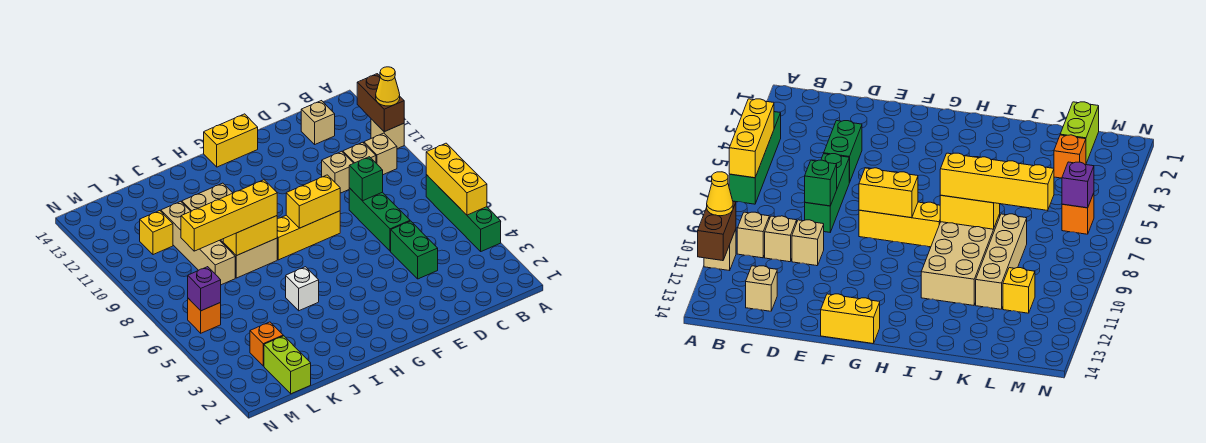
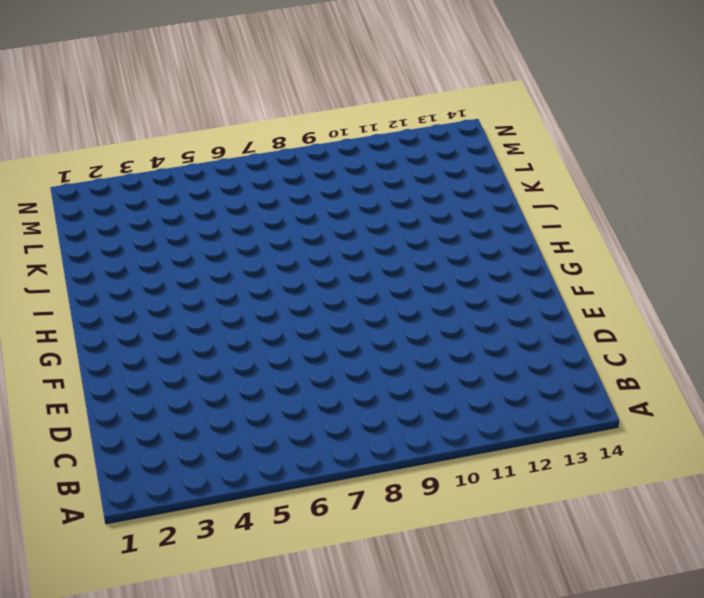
none -> green brick A4:A7 level 1
none -> tan brick A11 level 1
none -> tan brick B10 level 1

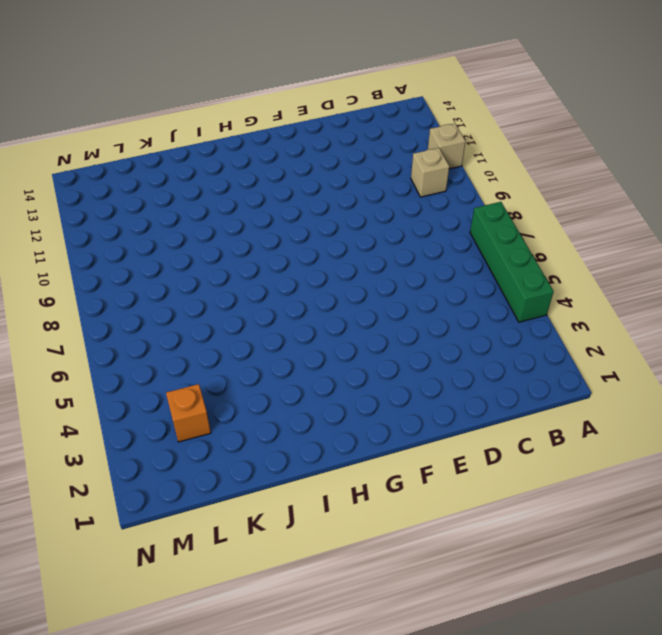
none -> tan brick C10 level 1
none -> tan brick C13 level 1
none -> green brick D4:D5 level 1

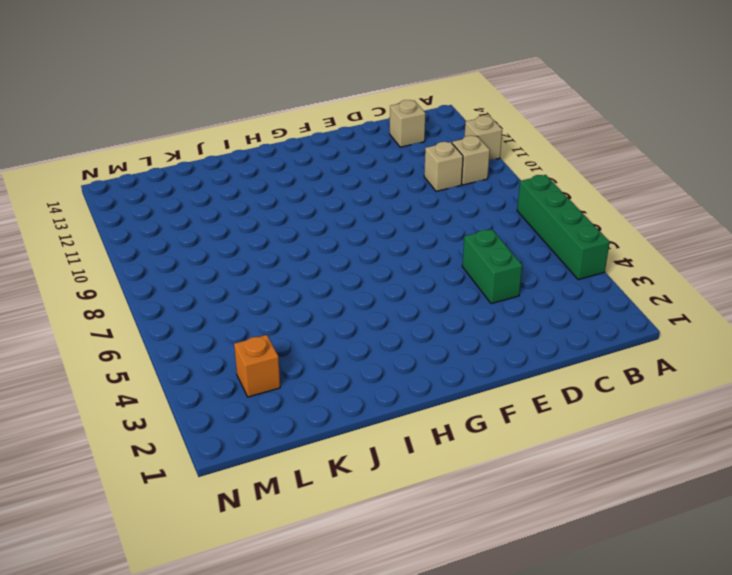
none -> green brick D6:D8 level 1
none -> tan brick D10 level 1
none -> yellow brick F8:H8 level 1

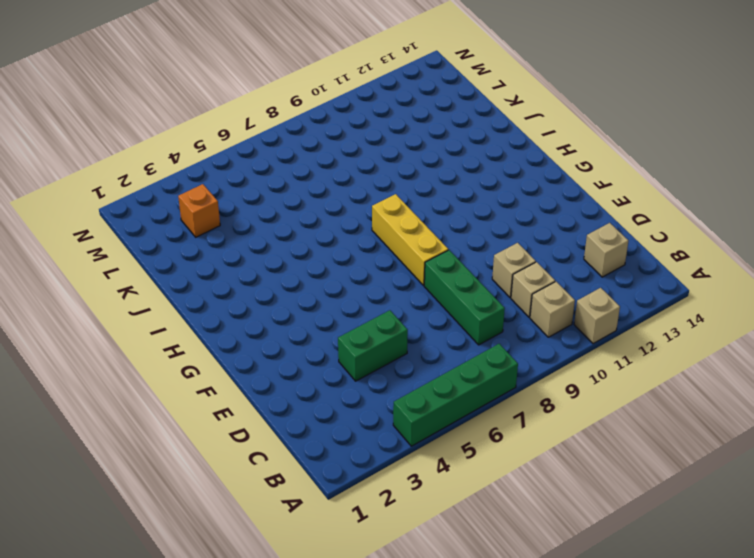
green brick C8:E8 level 1 -> green brick D6:D8 level 1
none -> yellow brick F14:G14 level 1
none -> white brick I5 level 1
none -> tan brick I8:J11 level 1

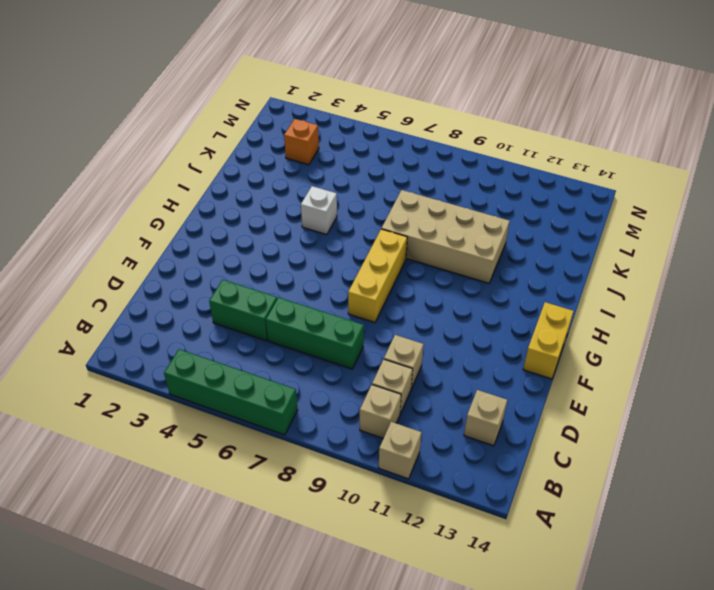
none -> tan brick K8:K11 level 1
none -> lime brick L1:L2 level 1
none -> yellow brick L11 level 1

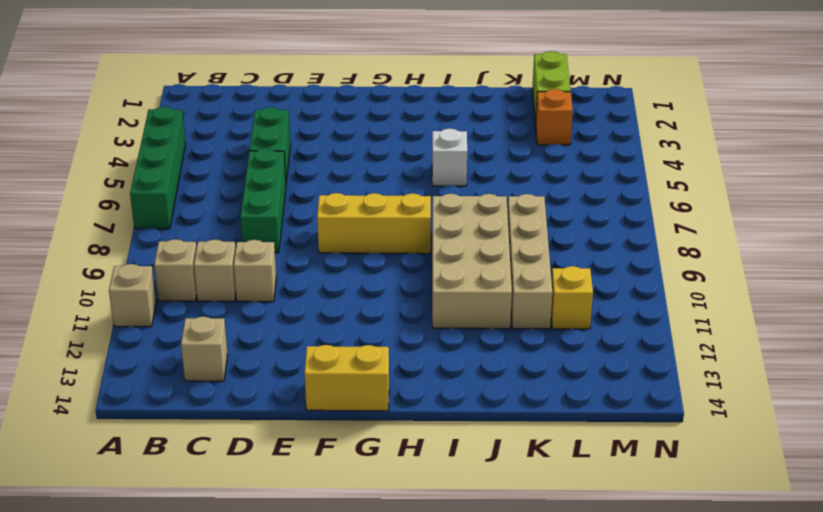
none -> orange brick M6 level 1
none -> yellow brick A5:A7 level 2
none -> brown brick A11:A12 level 2

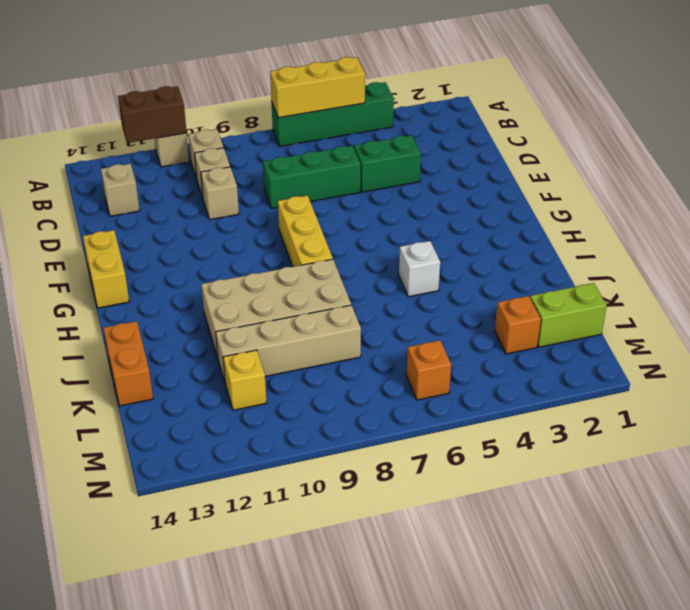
orange brick J14:K14 level 1 -> none
none -> green brick D8 level 2
none -> yellow brick F8:G8 level 2
none -> yellow brick I8:J8 level 2

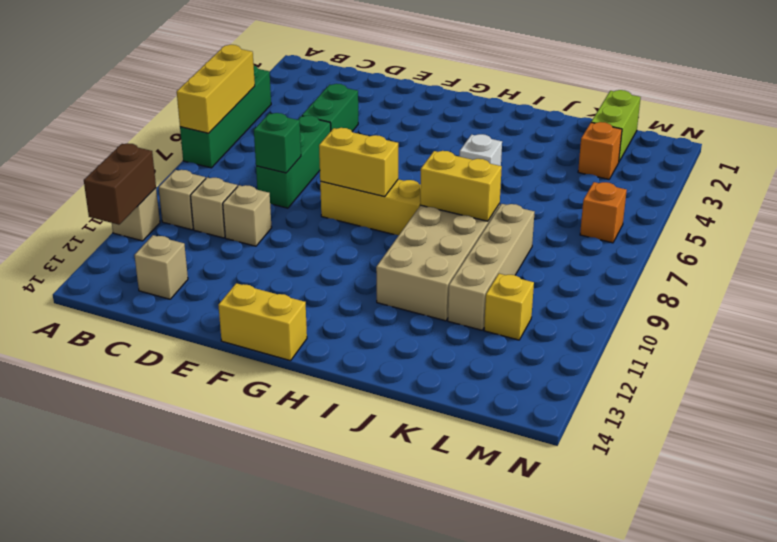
none -> purple brick M6 level 2
none -> yellow cone A11 level 3
none -> yellow brick I8:L8 level 3

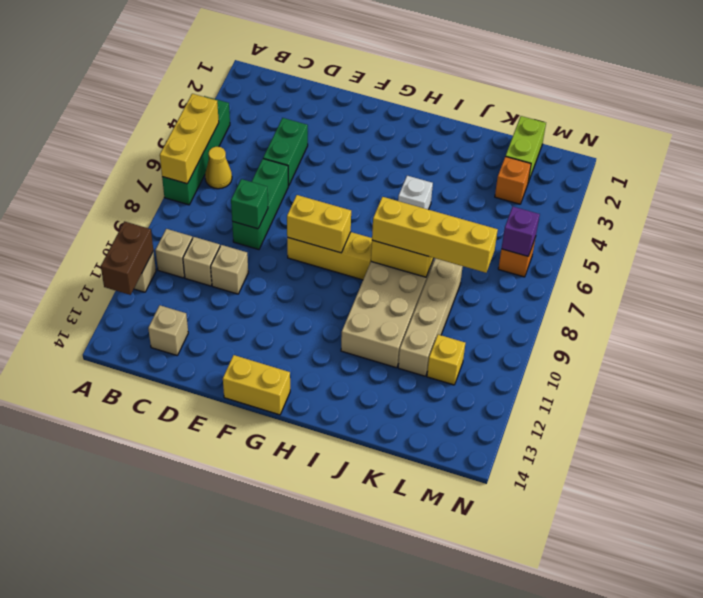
yellow cone B6 level 1 -> yellow cone A11 level 3

